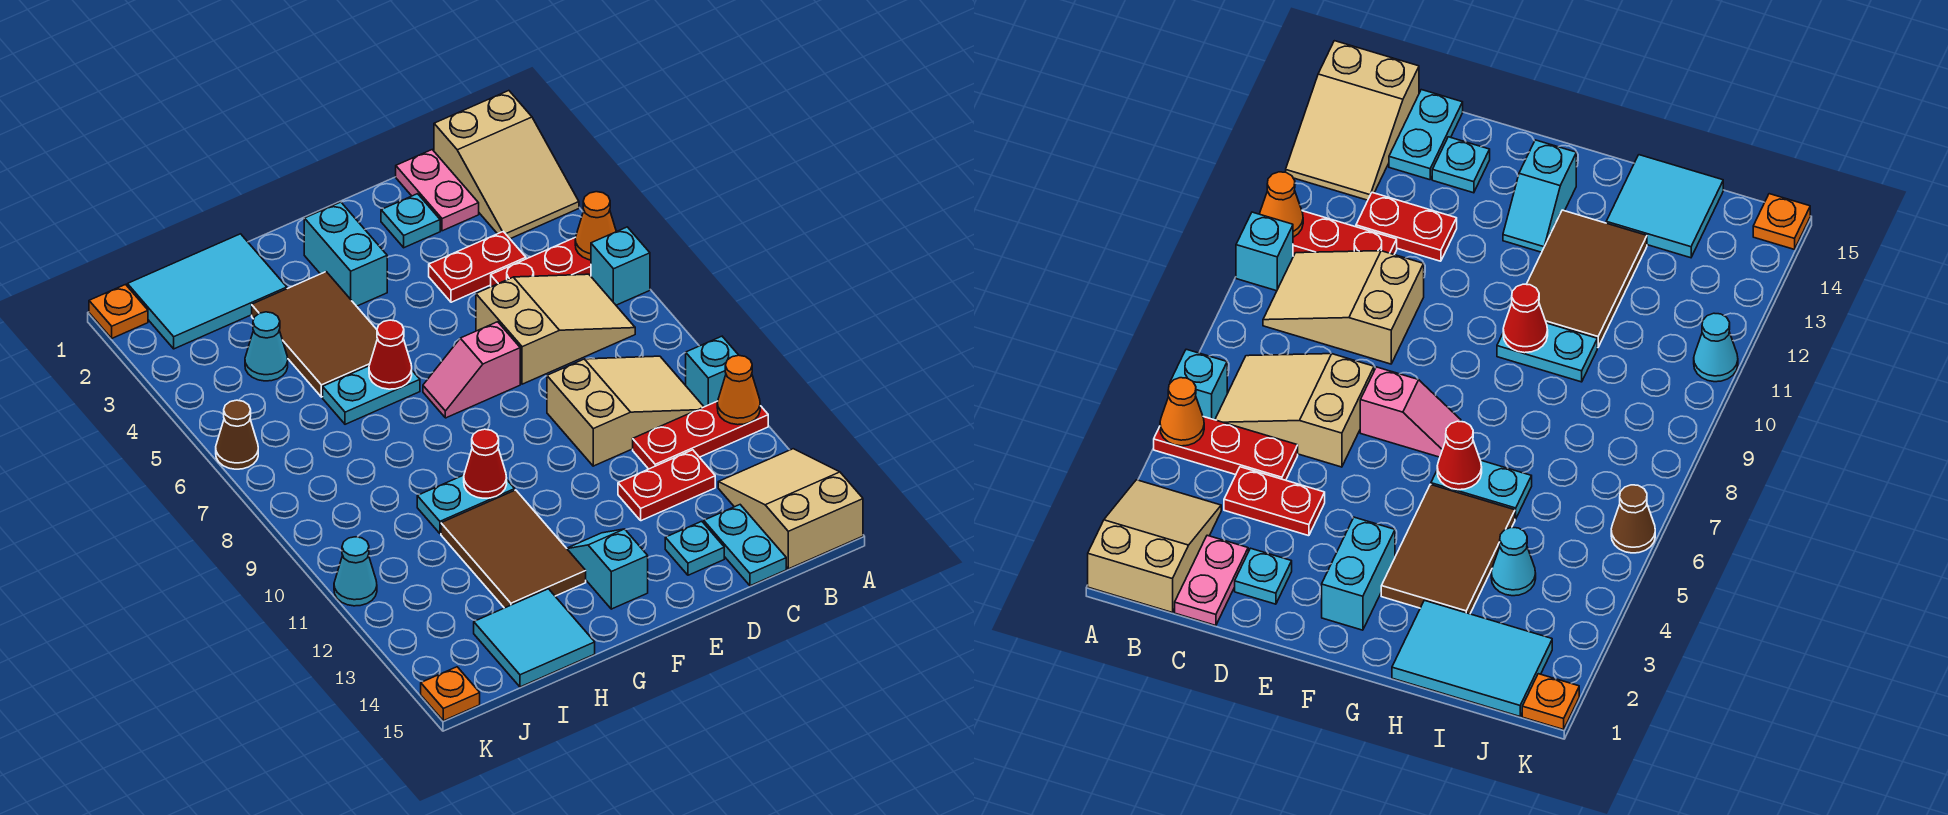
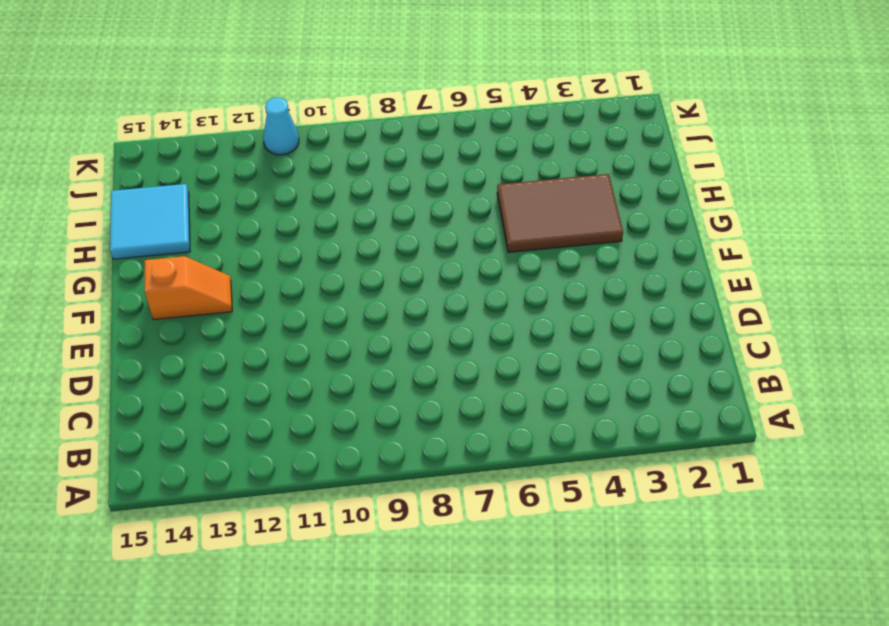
orange slope F13:F14 level 1 top 14 -> cyan slope F13:F14 level 1 top 14
none -> tan slope A1:B3 level 1 top 1
none -> red plate A5:C5 level 1
none -> cyan brick A6 level 1
none -> cyan brick A10 level 1

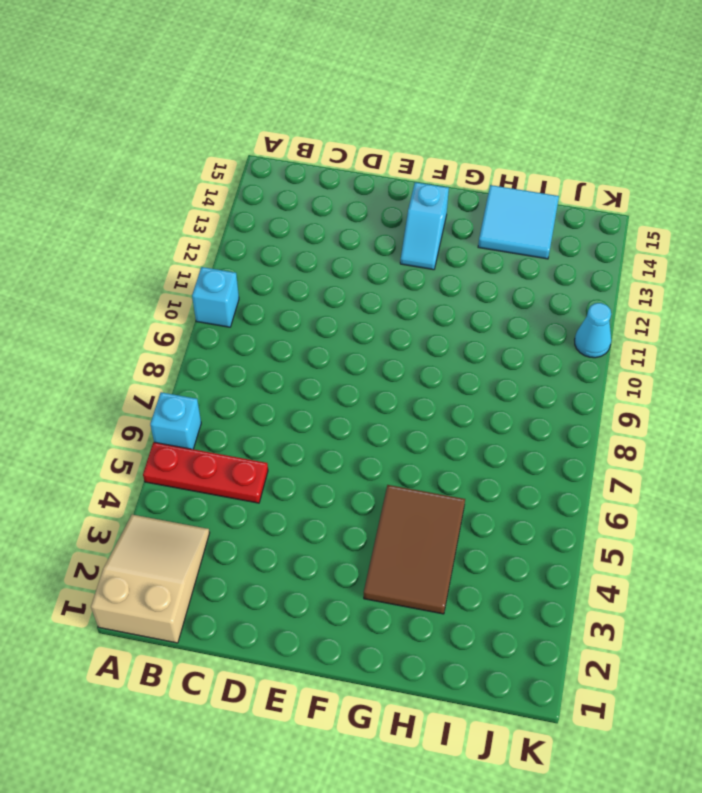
none -> red plate A11:C11 level 1
none -> tan slope A13:B15 level 1 top 15
none -> tan slope B6:D7 level 1 top D
none -> tan slope B9:D10 level 1 top D

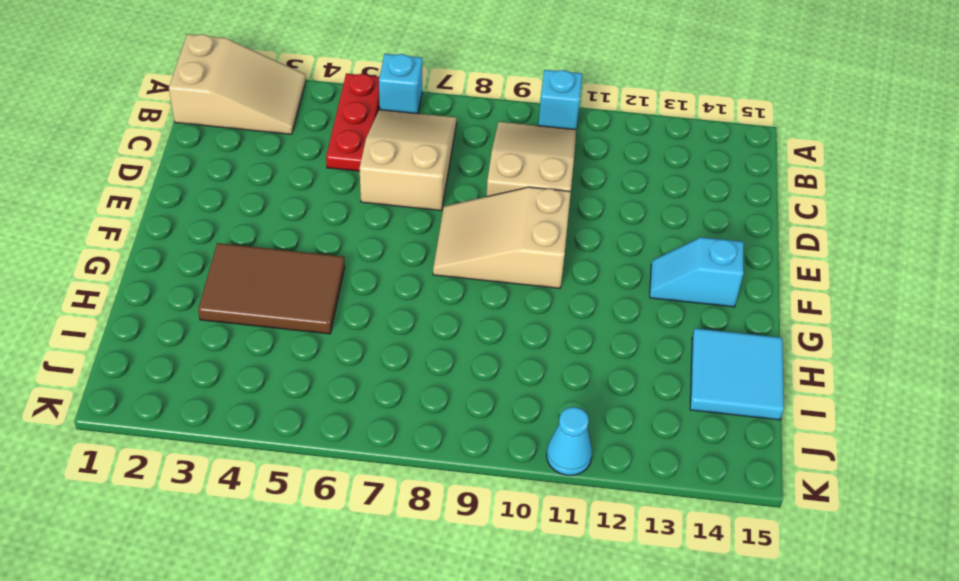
tan slope E8:F10 level 1 top 10 -> tan slope A13:B15 level 1 top 15
none -> red plate A11:C11 level 1
none -> pink plate C1:C2 level 1
none -> red plate C4:D4 level 1
none -> red plate C12:D12 level 1

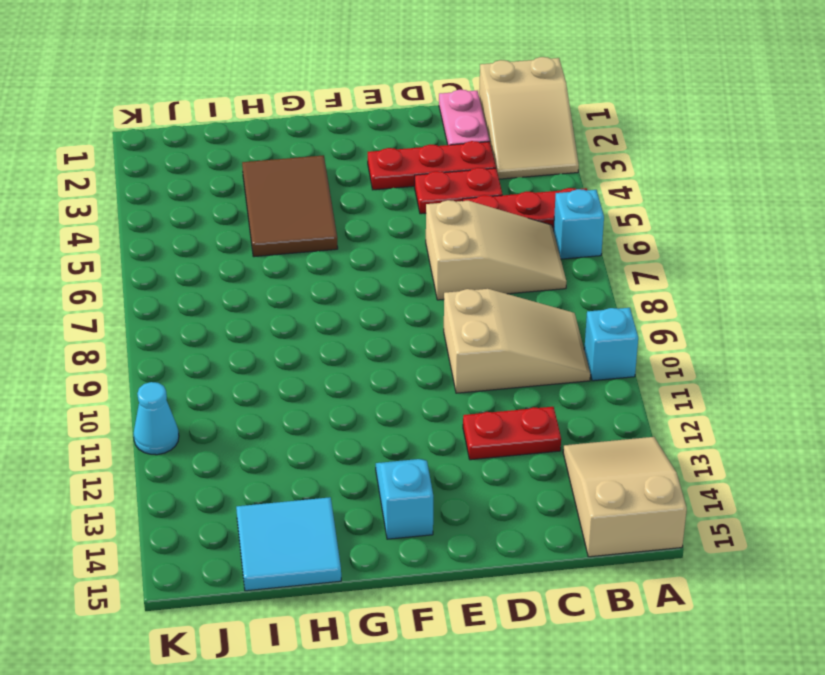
red plate C3:E3 level 1 -> red plate A11:C11 level 1
none -> cyan plate C14:C15 level 1
none -> cyan plate D2 level 1
none -> cyan plate D14 level 1
none -> pink slope E7:F7 level 1 top E

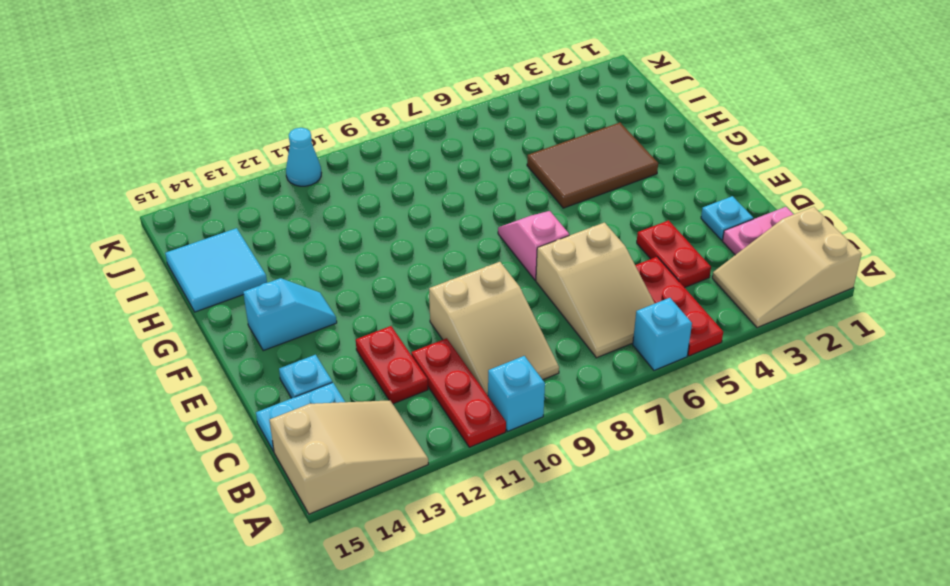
none -> cyan brick F2:F3 level 1
none -> cyan plate G6:H6 level 1
none -> cyan plate G10:H10 level 1
none -> brown tile G11:H13 level 1

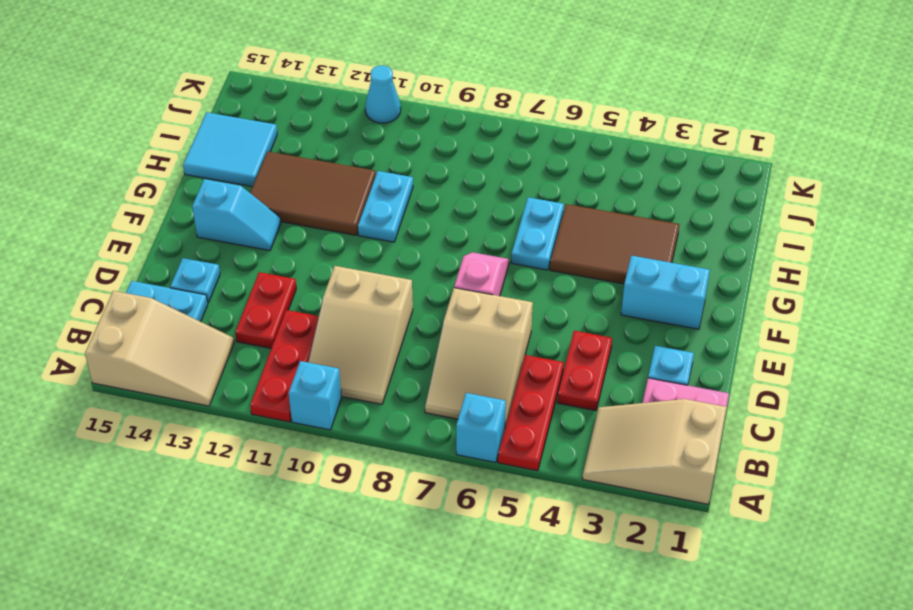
none -> cyan tile H1:J2 level 1
none -> cyan cone I4 level 1
none -> orange plate K1 level 1
none -> brown cone K6 level 1

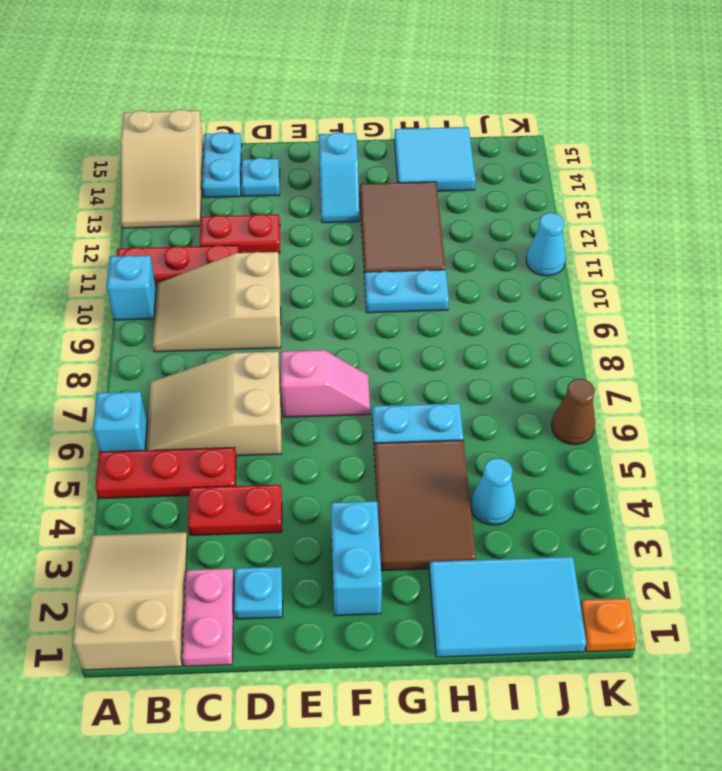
none -> orange plate K15 level 1
none -> orange cone A5 level 2
none -> orange cone A11 level 2
none -> red cone G6 level 2

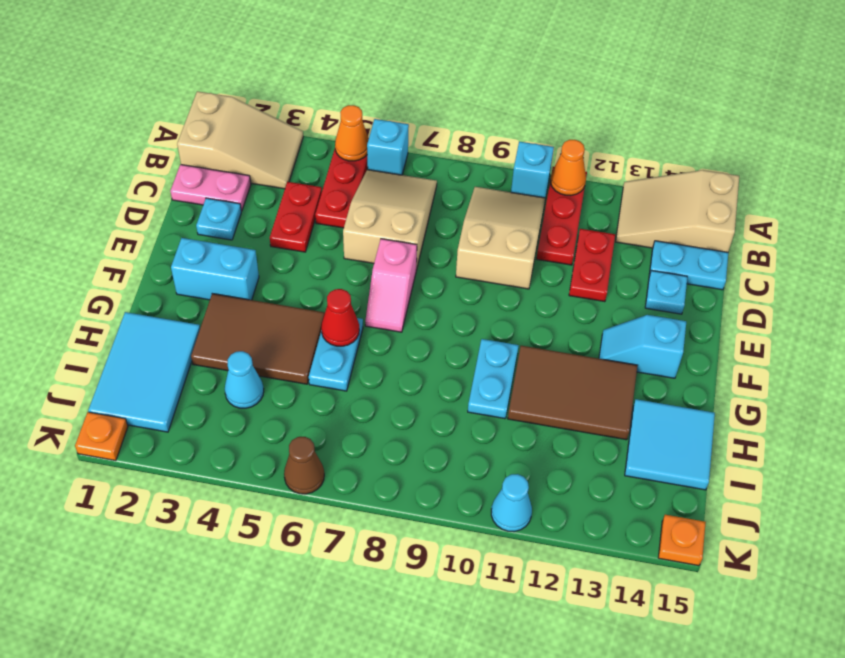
none -> red cone G10 level 2

